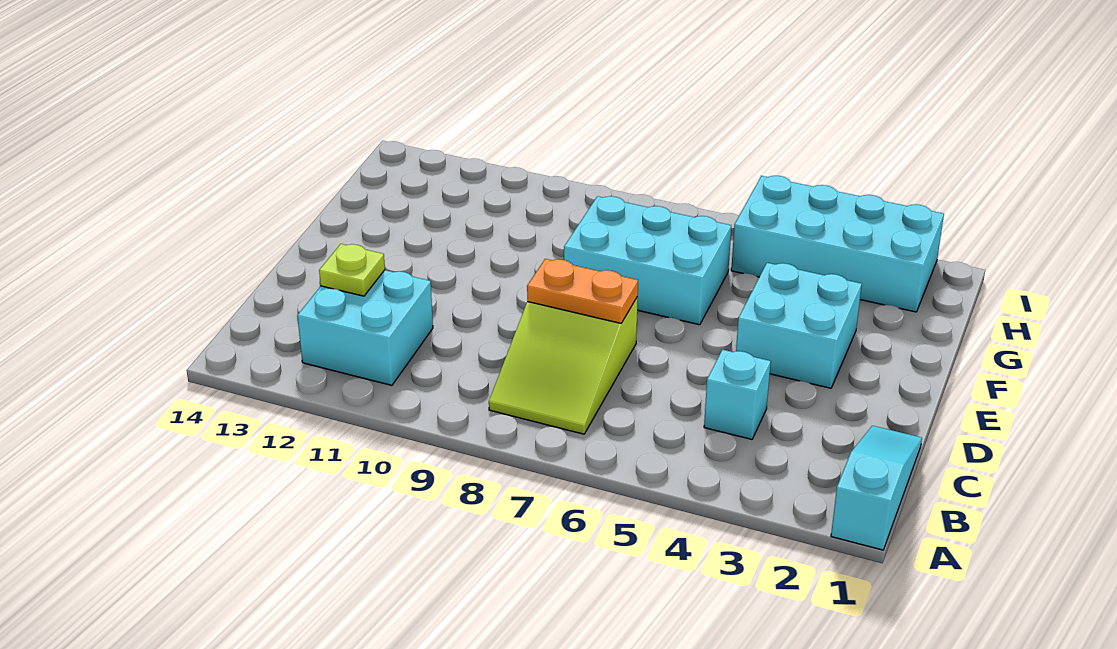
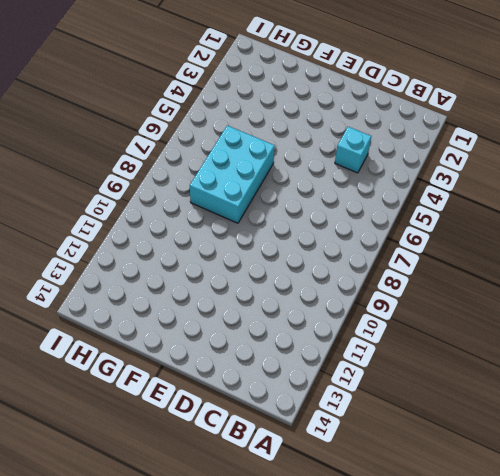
none -> cyan slope A1:C1 level 1 top A
none -> lime slope B7:D8 level 1 top D

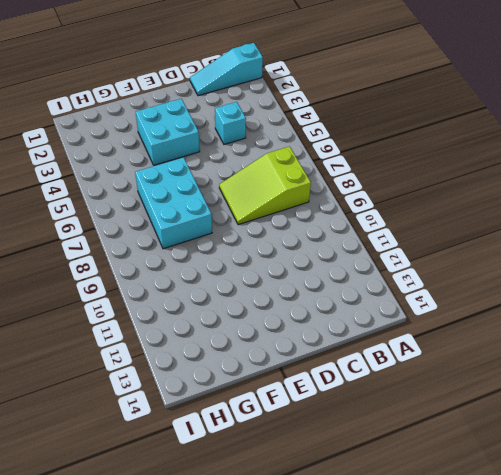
lime slope B7:D8 level 1 top B -> lime slope B7:D8 level 1 top D
none -> cyan brick B11:C12 level 1
none -> cyan brick H2:I5 level 1

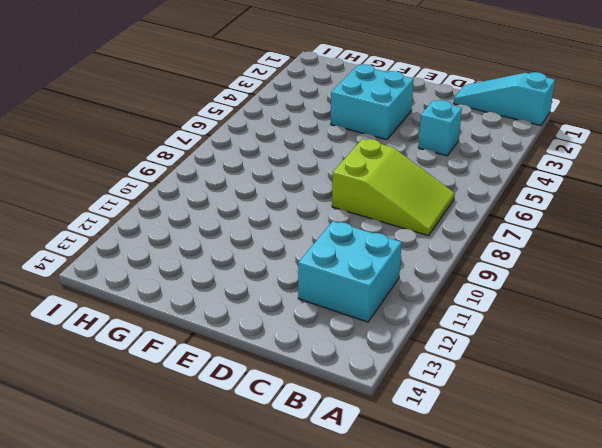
none -> cyan brick F6:G8 level 1
none -> cyan brick H2:I5 level 1

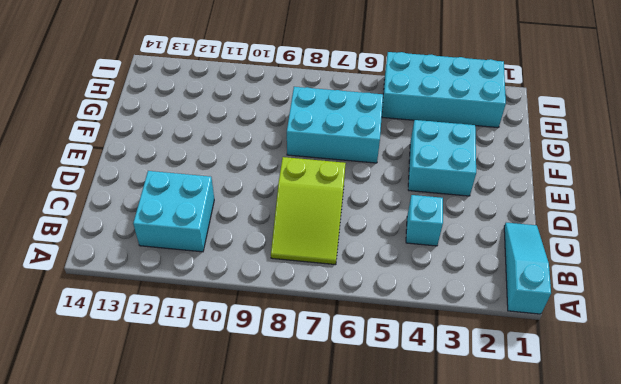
none -> lime plate C12 level 2
none -> orange plate D7:D8 level 2

